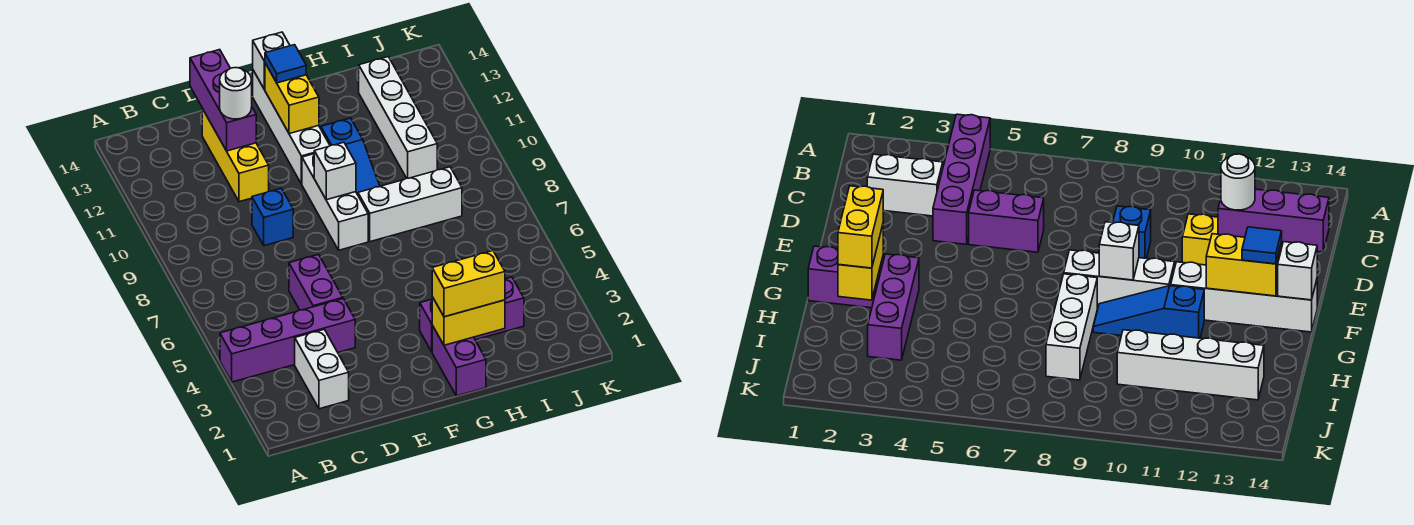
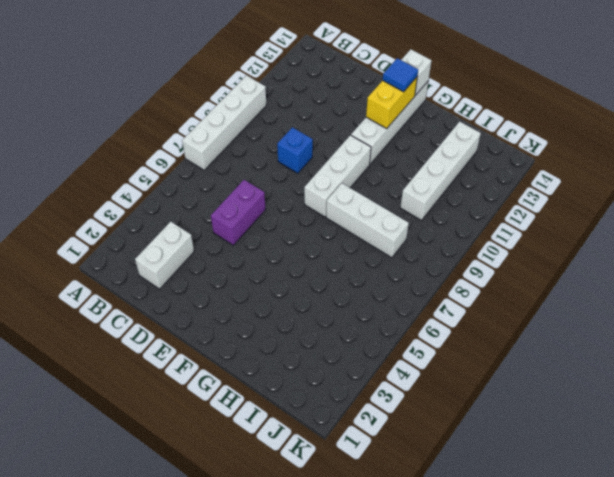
white brick A7:A10 level 1 -> none
none -> purple brick A4:D4 level 1
none -> yellow brick D11:D13 level 1
none -> purple brick G1:G2 level 1

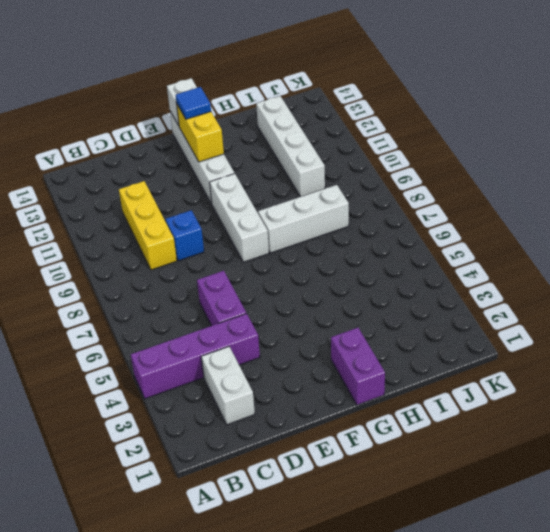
yellow brick C9:C11 level 1 -> yellow brick D11:D13 level 1
none -> purple brick G3:I3 level 1
none -> blue slope G9:G11 level 1 top 11
none -> purple brick D12:D14 level 2

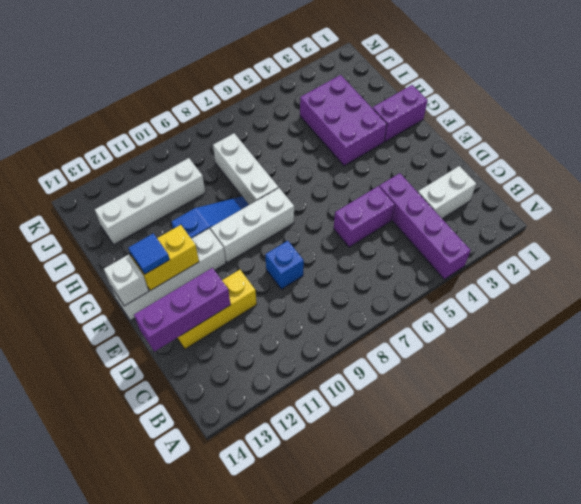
purple brick G3:I4 level 1 -> purple brick G3:I3 level 1
none -> white brick F9 level 2
none -> yellow brick G2:H2 level 2
none -> white round brick D12 level 3

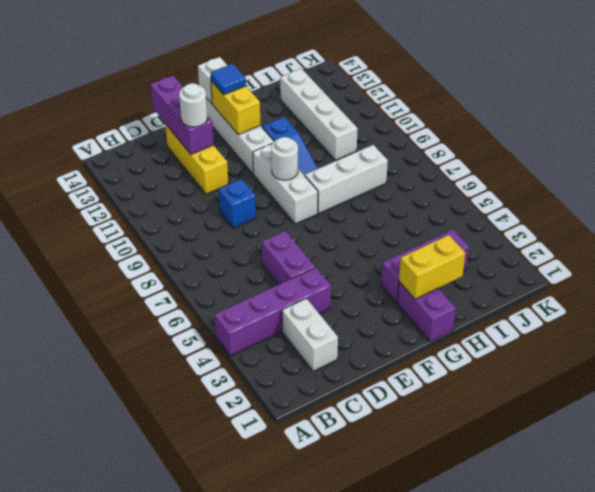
white round brick F9 level 2 -> white brick F9 level 2
none -> yellow brick G2:H2 level 3

